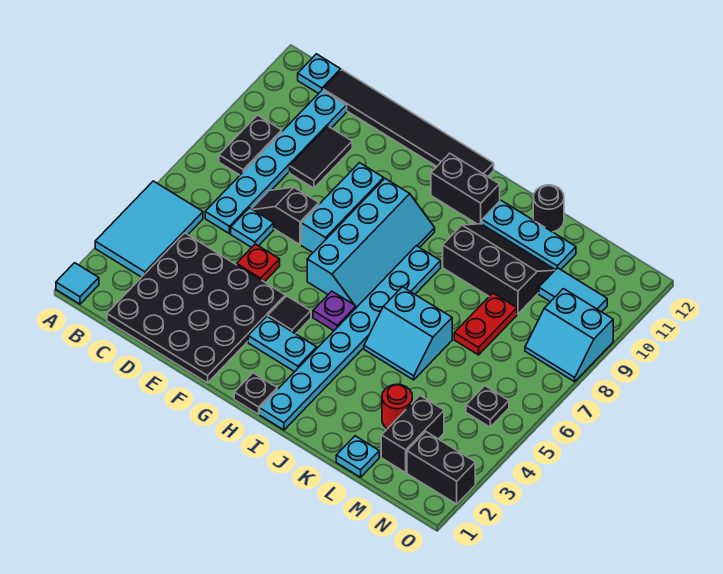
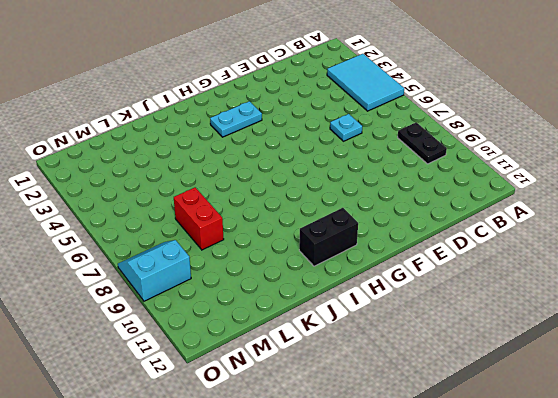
red brick L7:L8 level 1 -> red plate L7:L8 level 1
none -> cyan tile A1 level 1
none -> cyan plate B12 level 1
none -> black plate C1:F4 level 1
none -> cyan plate C6:C11 level 1

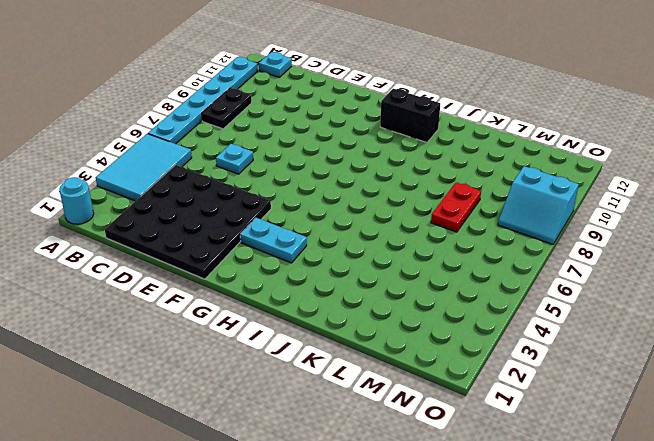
cyan round brick A1 level 1 -> cyan tile A1 level 1
cyan plate A6:A11 level 1 -> cyan plate C6:C11 level 1
none -> black tile C12:H12 level 1
none -> black slope D7:E7 level 1 top E
none -> black tile D9:D10 level 1
none -> red plate E5 level 1

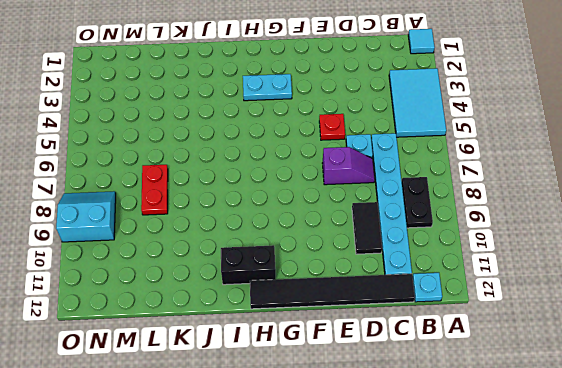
purple slope D7:E7 level 1 top E -> black slope D7:E7 level 1 top E
none -> black plate C1:F4 level 1
none -> cyan brick F7:F9 level 1
none -> black tile G4 level 1
none -> cyan slope G6:H9 level 1 top G

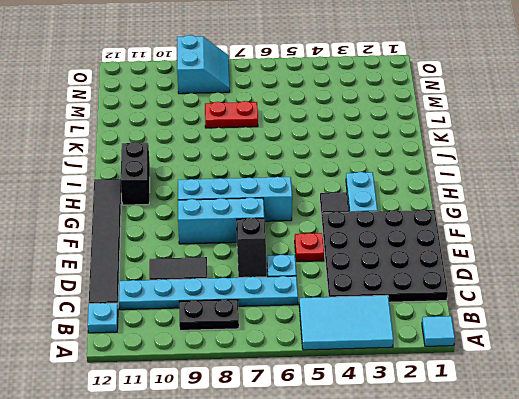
none -> black plate H1 level 1
none -> purple plate H5 level 1
none -> cyan plate I1:I8 level 1
none -> cyan slope J5:K6 level 1 top 6

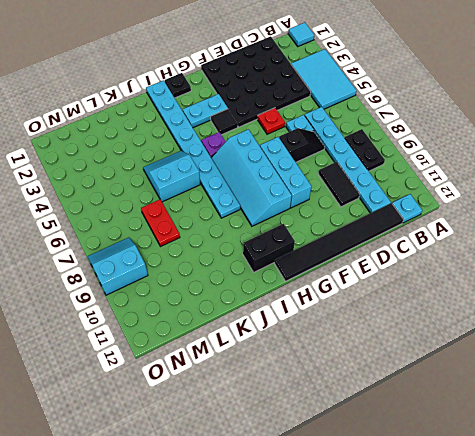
none -> black slope J9:L10 level 1 top 9
none -> cyan plate J11:L11 level 1
none -> black round brick K12 level 1
none -> cyan plate L1 level 1

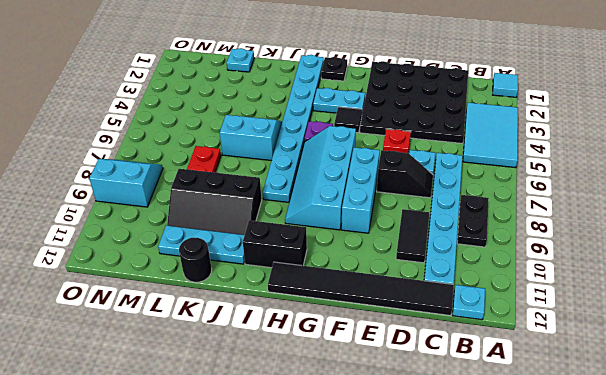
none -> red round brick L3 level 1
none -> black brick M2:M3 level 1
none -> cyan tile M10:N10 level 1
none -> black brick N2:O2 level 1

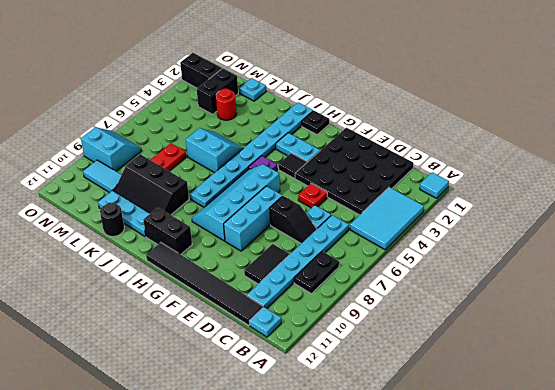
none -> black plate N5 level 1

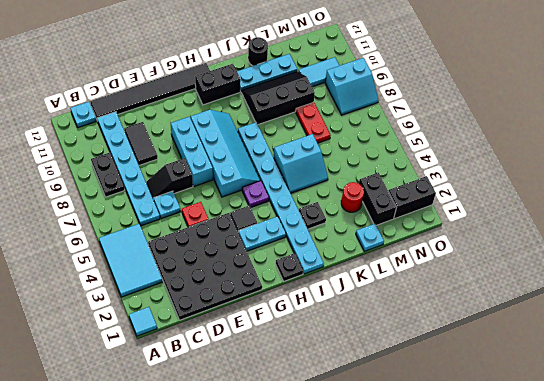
black plate J3 level 1 -> black plate N5 level 1

